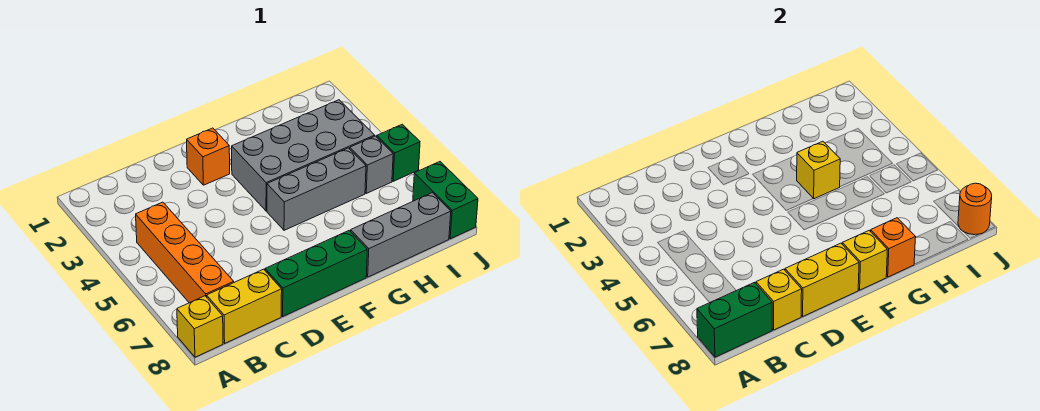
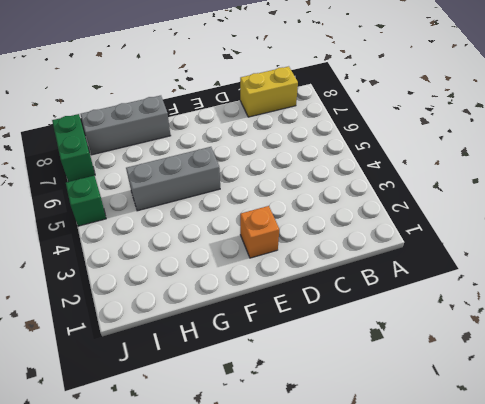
none -> yellow brick A8 level 1
none -> orange brick B4:B7 level 1
none -> green brick D8:F8 level 1

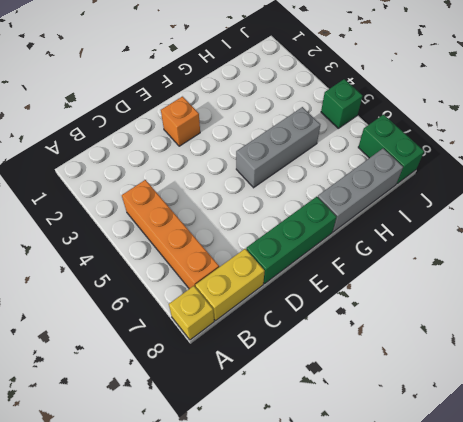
none -> grey brick F3:I4 level 1
none -> grey brick I5 level 1
none -> green brick A8:B8 level 2

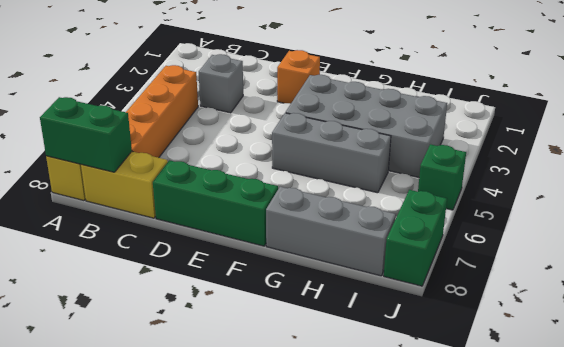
grey brick C3 level 1 -> grey brick I5 level 1
none -> yellow brick C8 level 2
none -> yellow brick D8:E8 level 2
none -> yellow brick F8 level 2

